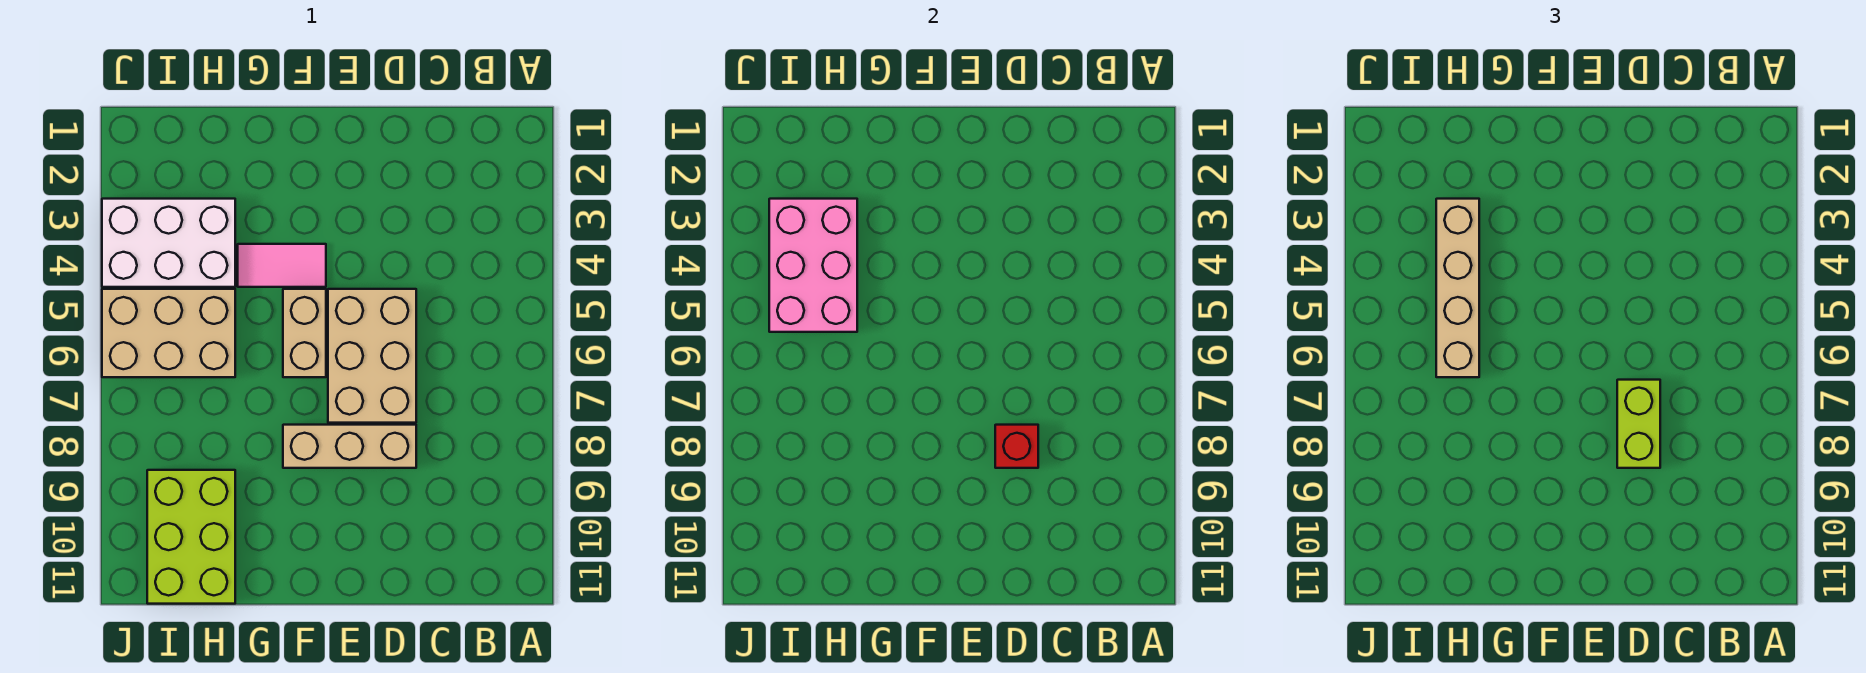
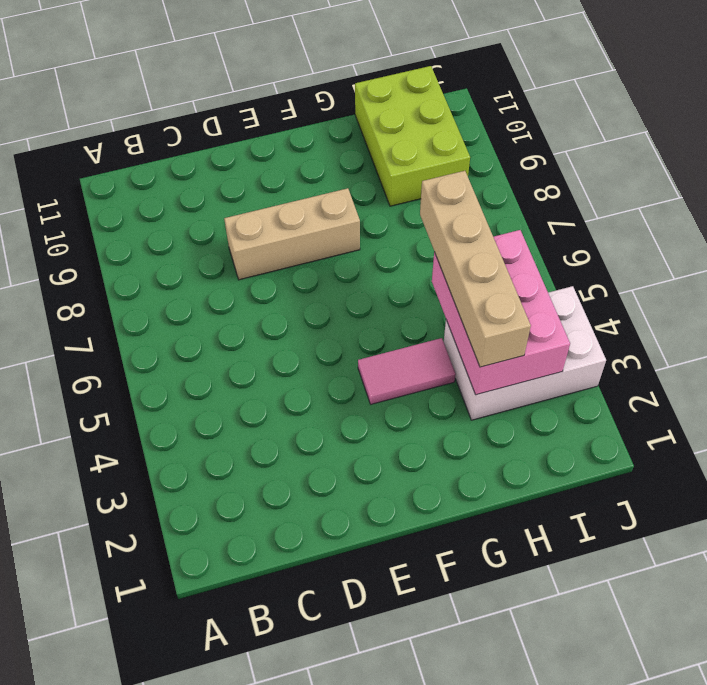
none -> tan brick D5:E7 level 1
none -> tan brick F5:F6 level 1

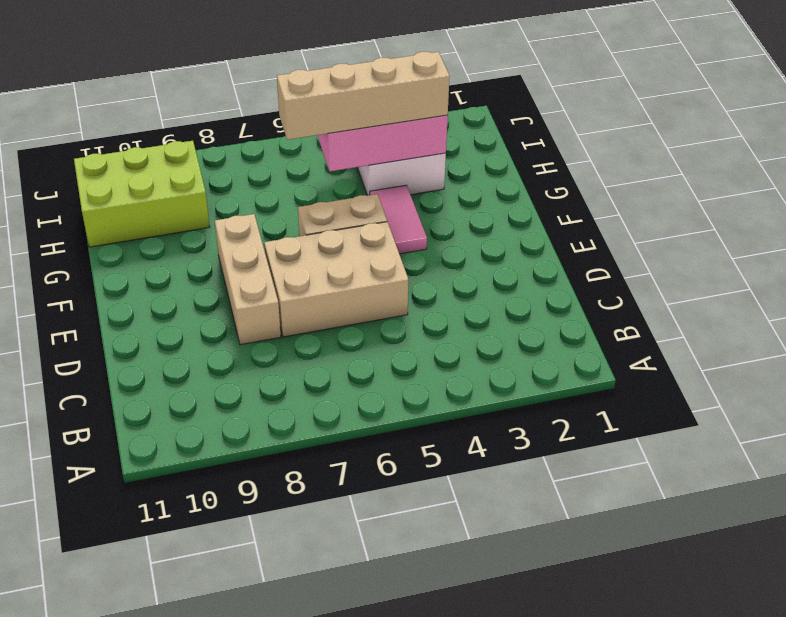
none -> tan brick H5:J6 level 1
none -> red brick D8 level 2

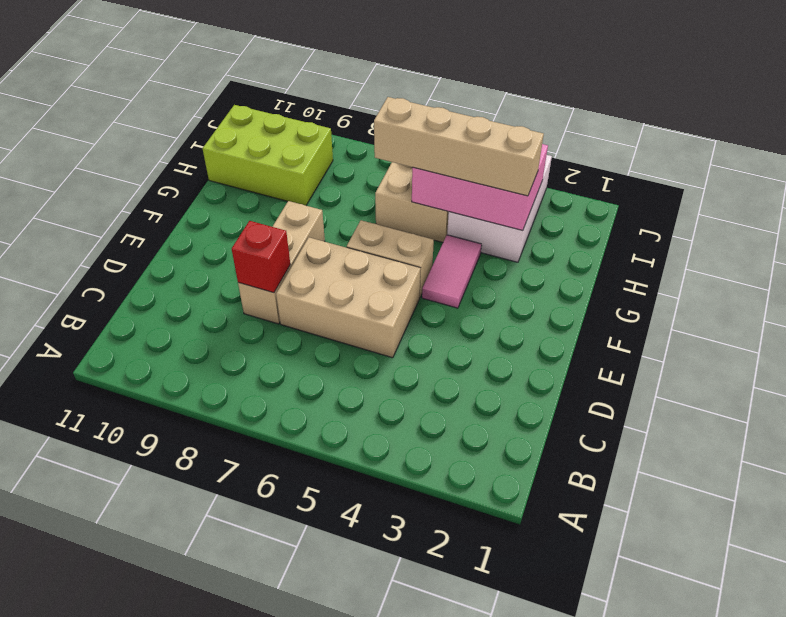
none -> lime brick D7:D8 level 3

